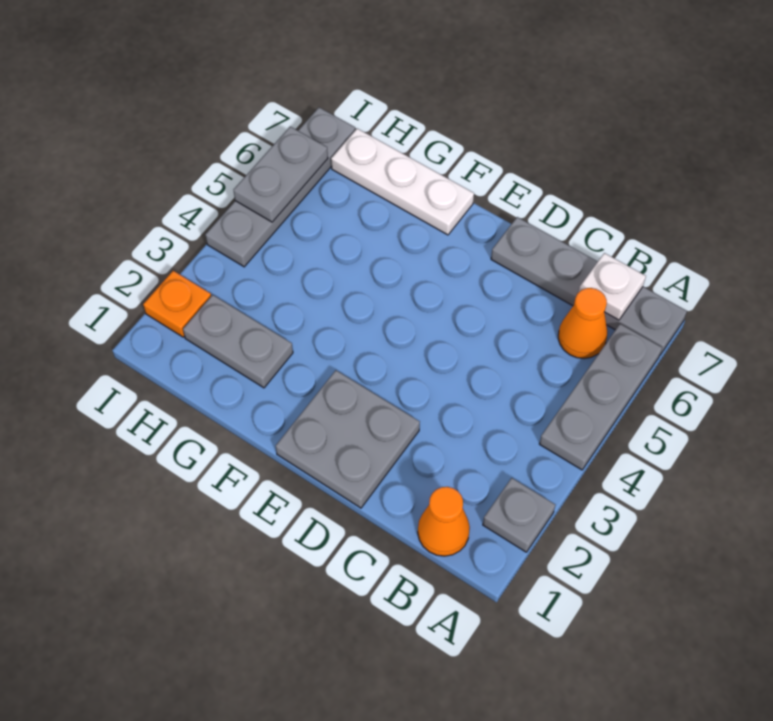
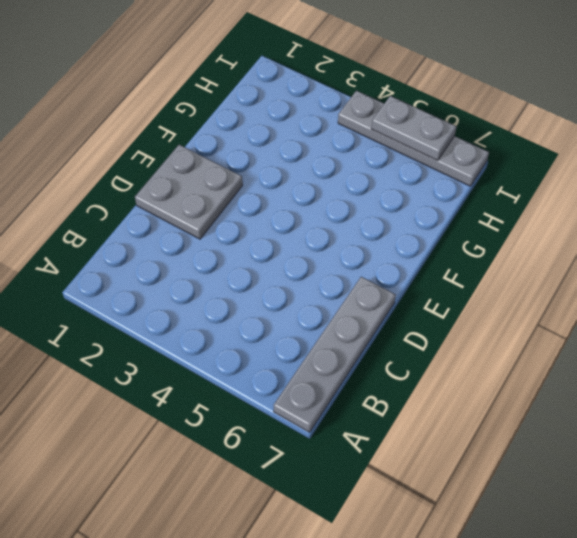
none -> grey plate A2 level 1
none -> grey plate A4:A6 level 1
none -> orange cone B1 level 1

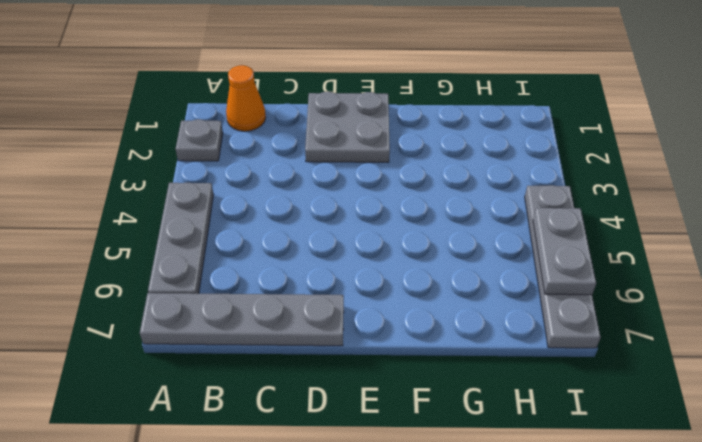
none -> orange cone B6 level 1
none -> white plate F7:H7 level 1
none -> grey plate G2:H2 level 1

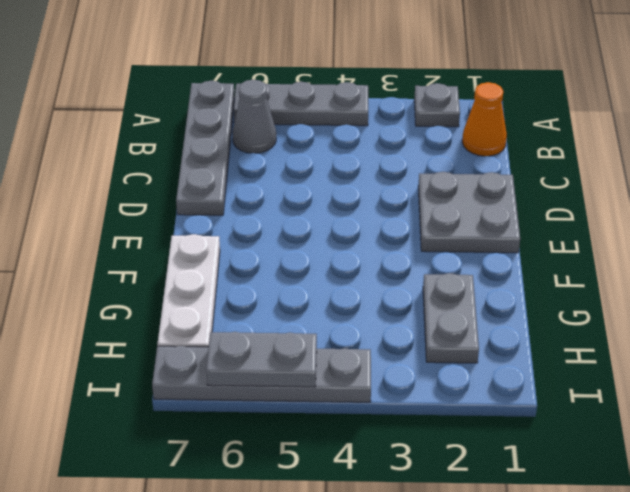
grey cone B6 level 1 -> orange cone B6 level 1
none -> orange plate I2 level 1
none -> white plate B7 level 2

